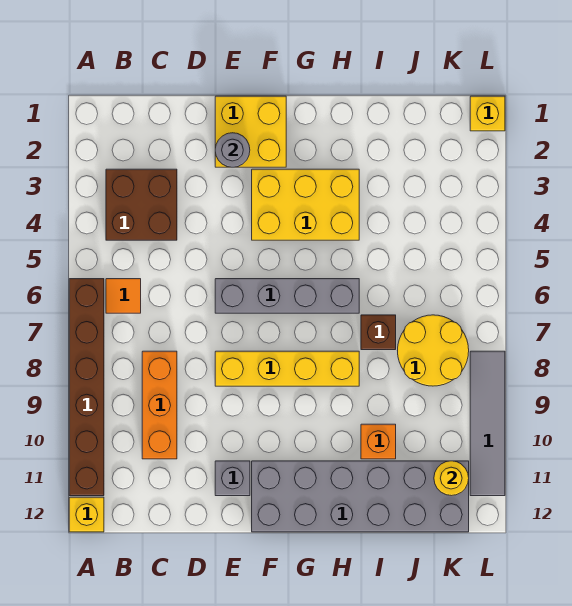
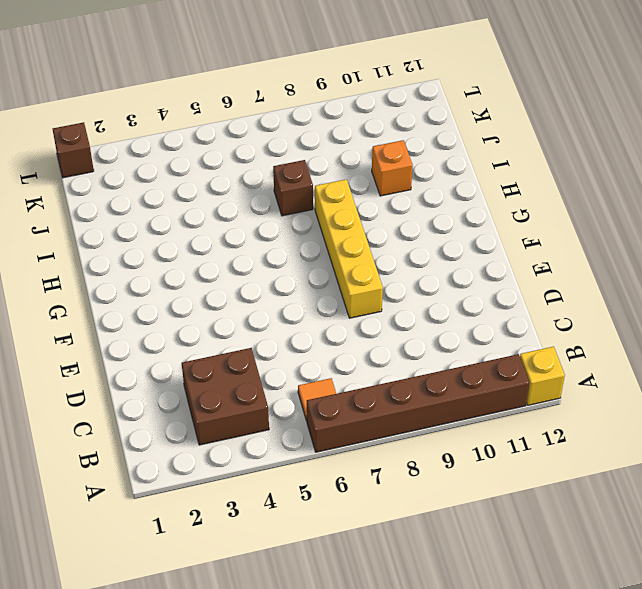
brown brick L1 level 1 -> yellow brick L1 level 1
none -> orange brick C8:C10 level 1
none -> yellow brick E1:F2 level 1
none -> grey brick E6:H6 level 1

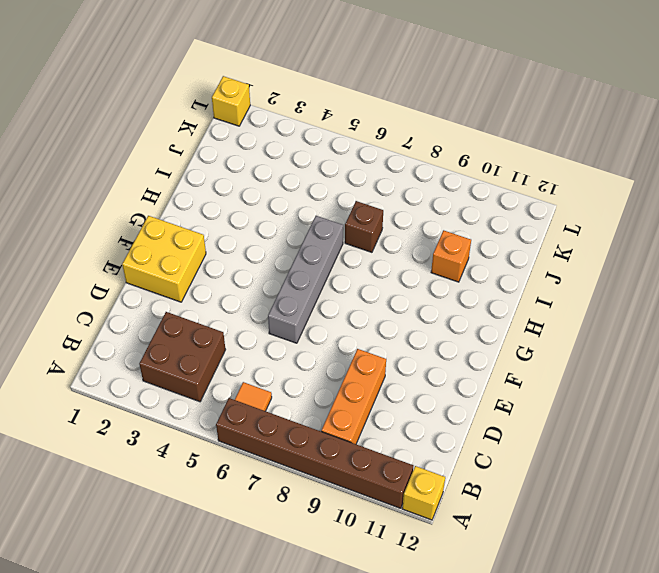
orange brick B9:D9 level 1 -> orange brick C8:C10 level 1
none -> yellow brick E8:H8 level 1
none -> grey brick E11 level 1
none -> yellow brick F3:H4 level 1

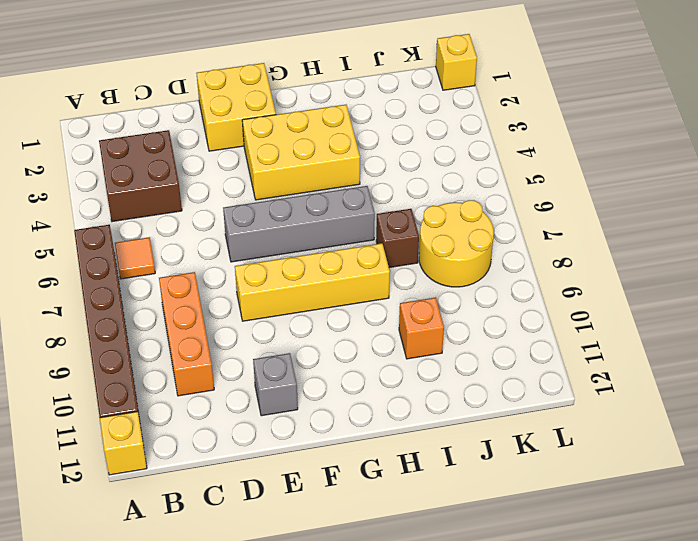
none -> grey brick F11:K12 level 1
none -> grey tile L8:L11 level 1
none -> grey round brick E2 level 2

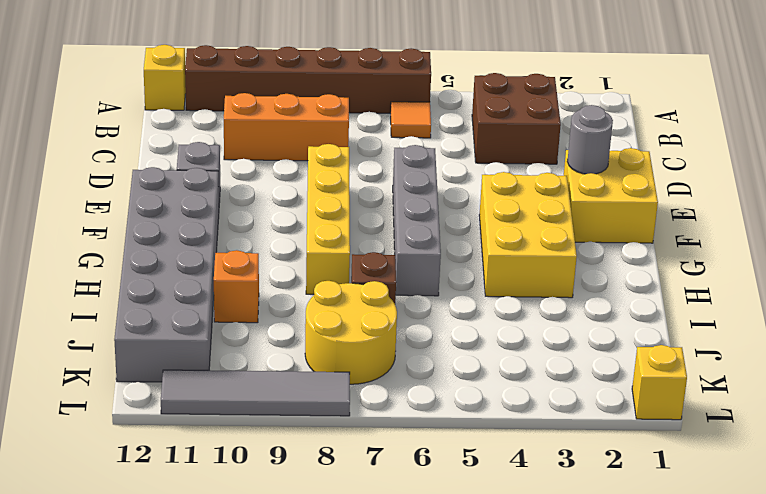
none -> yellow round brick K11 level 2

